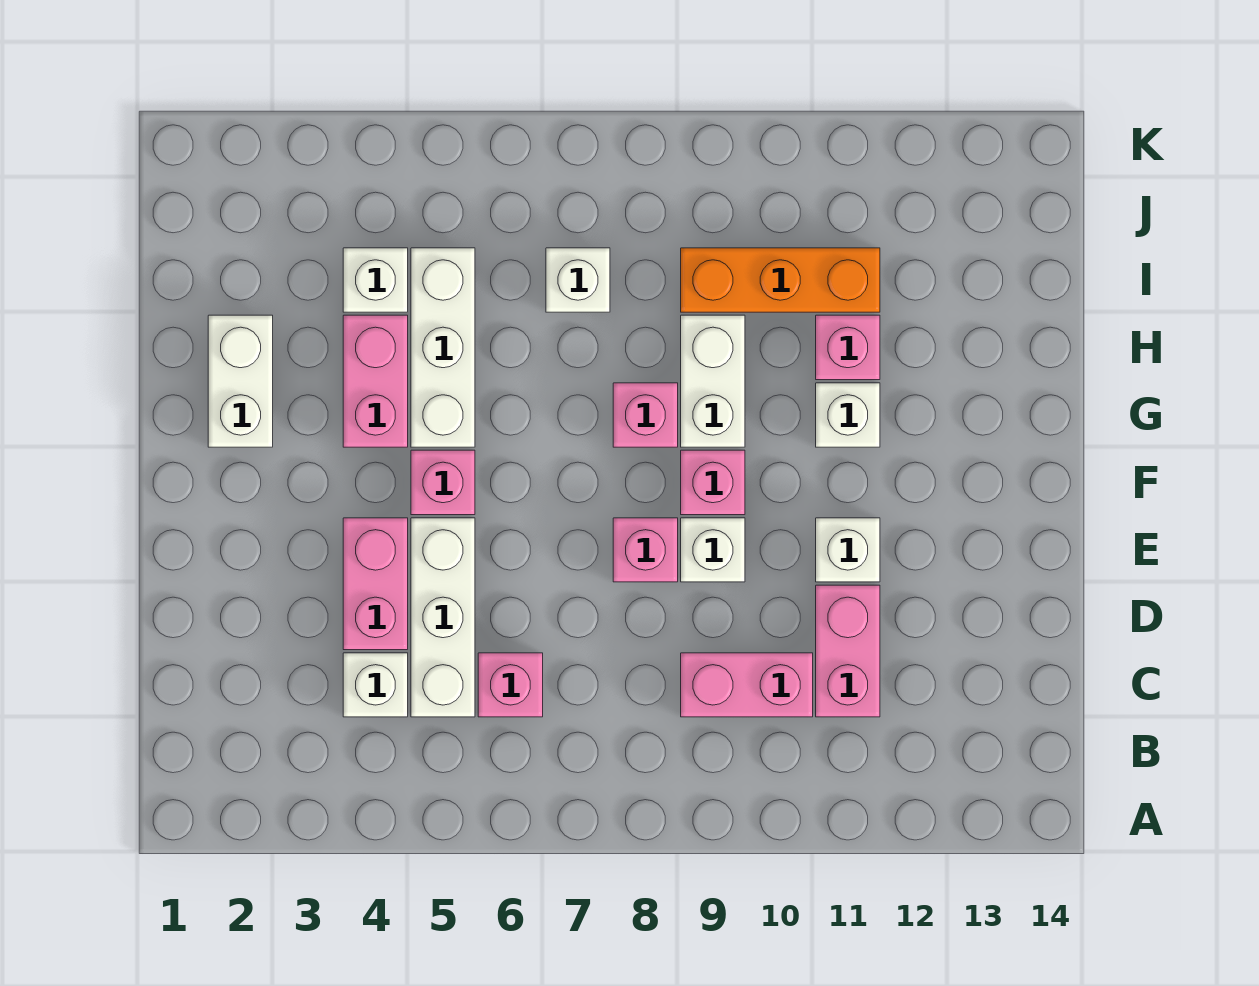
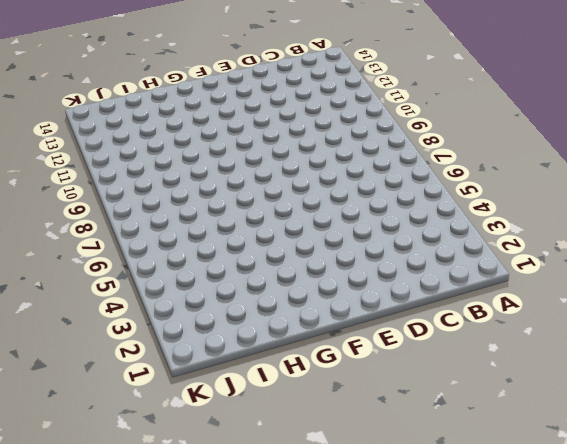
none -> white brick C4 level 1
none -> white brick C5:E5 level 1
none -> pink brick C6 level 1

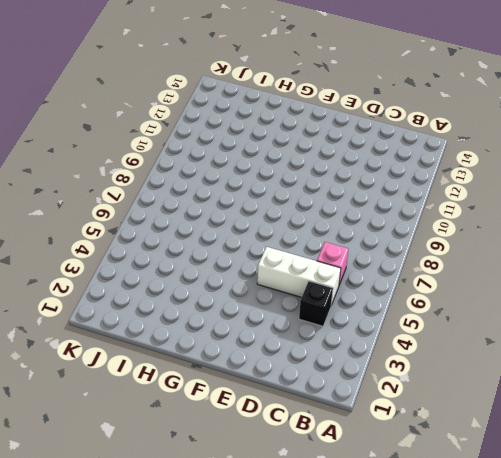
black brick C4 level 1 -> white brick C4 level 1
none -> pink brick C9:C10 level 1
none -> pink brick C11:D11 level 1
none -> pink brick D4:E4 level 1

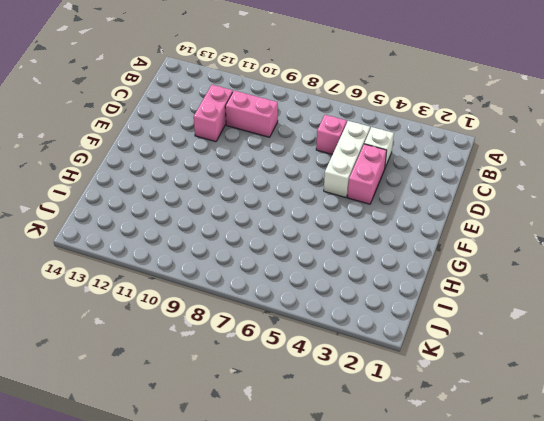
none -> pink brick E8 level 1
none -> white brick E9 level 1
none -> white brick E11 level 1

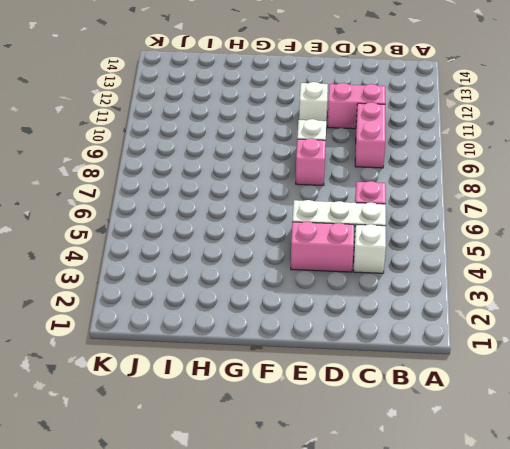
none -> pink brick F5 level 1
none -> pink brick F9 level 1
none -> white brick G2:H2 level 1

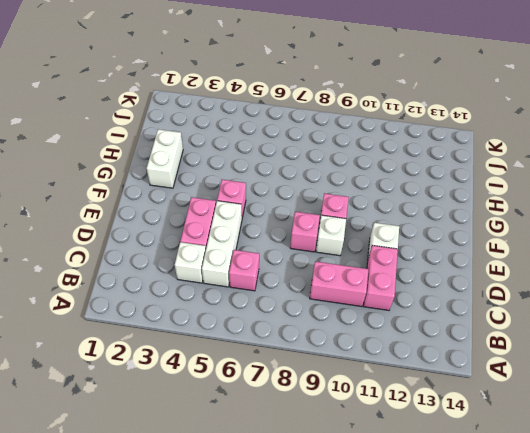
none -> pink brick G4:H4 level 1
none -> white brick G5:I5 level 1
none -> pink brick G8 level 1

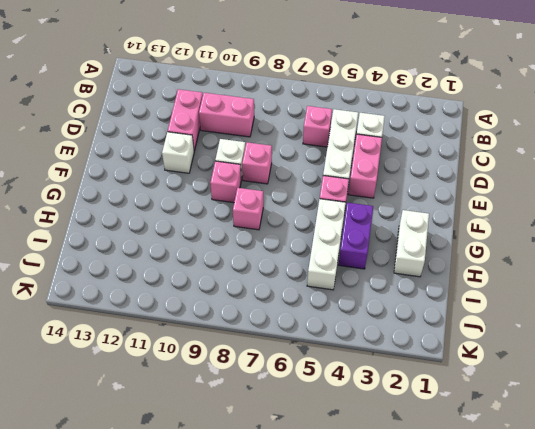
purple brick G4:H4 level 1 -> pink brick G4:H4 level 1
none -> white brick G9:H9 level 1
none -> white brick G11 level 1
none -> pink brick H11 level 1

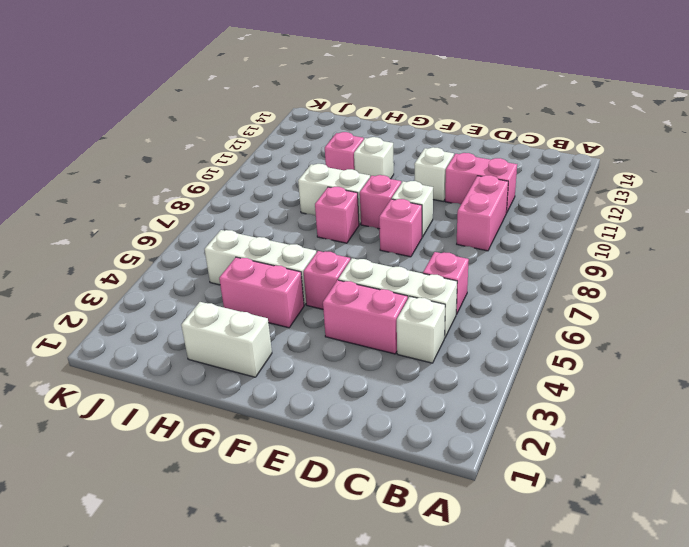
none -> white brick I4 level 1
none -> white brick I7 level 1
none -> orange brick I9:I11 level 1

